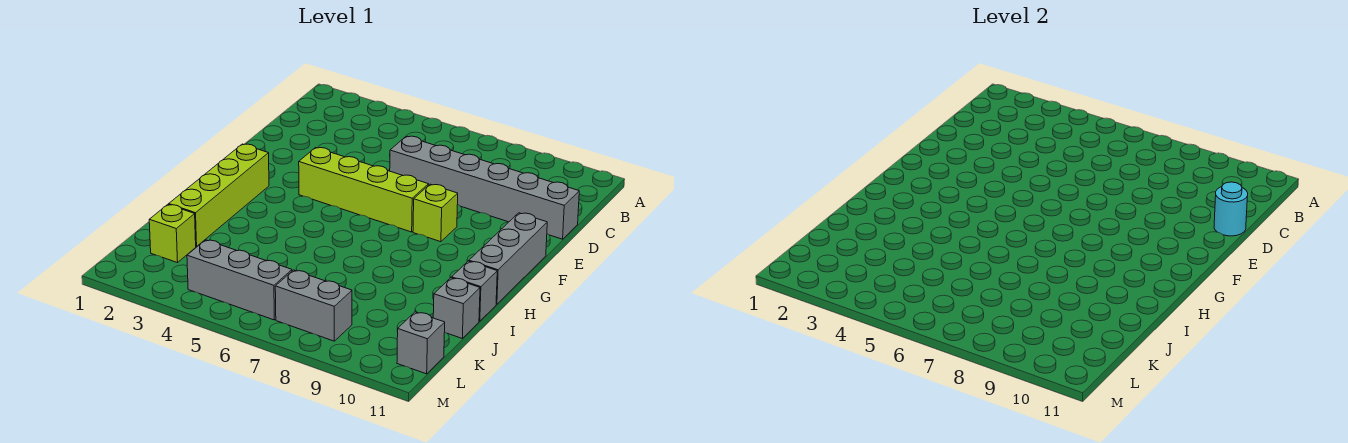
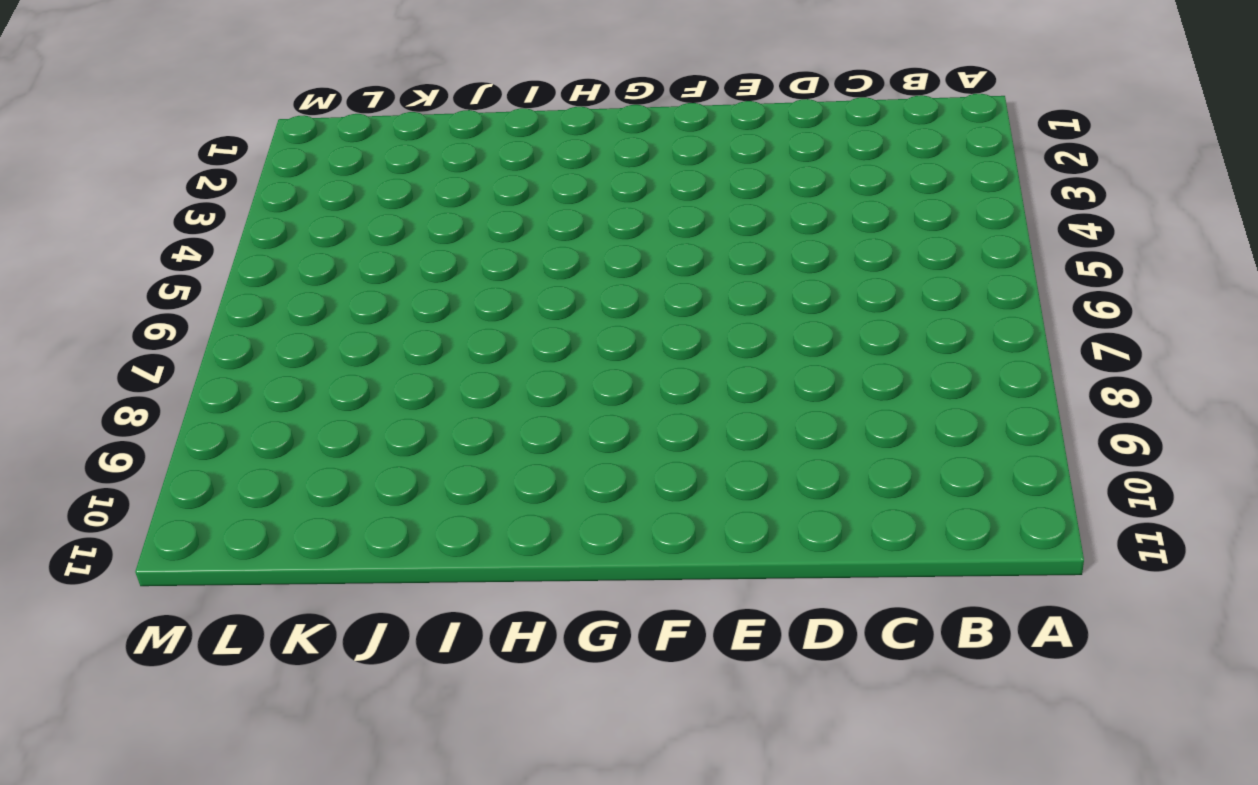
none -> grey brick D6:D11 level 1
none -> lime brick F4:F7 level 1
none -> lime brick F8 level 1

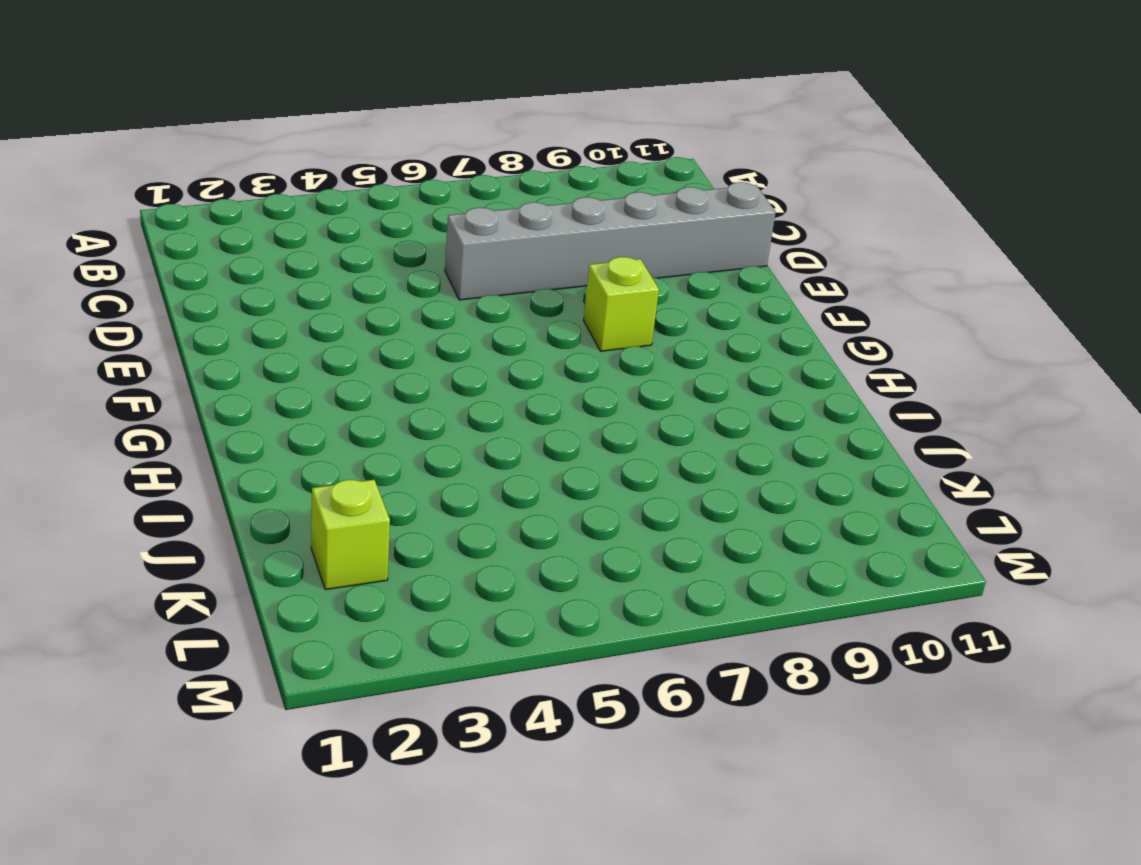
none -> lime brick F4:F7 level 1
none -> grey brick F11:H11 level 1
none -> lime brick G2:J2 level 1

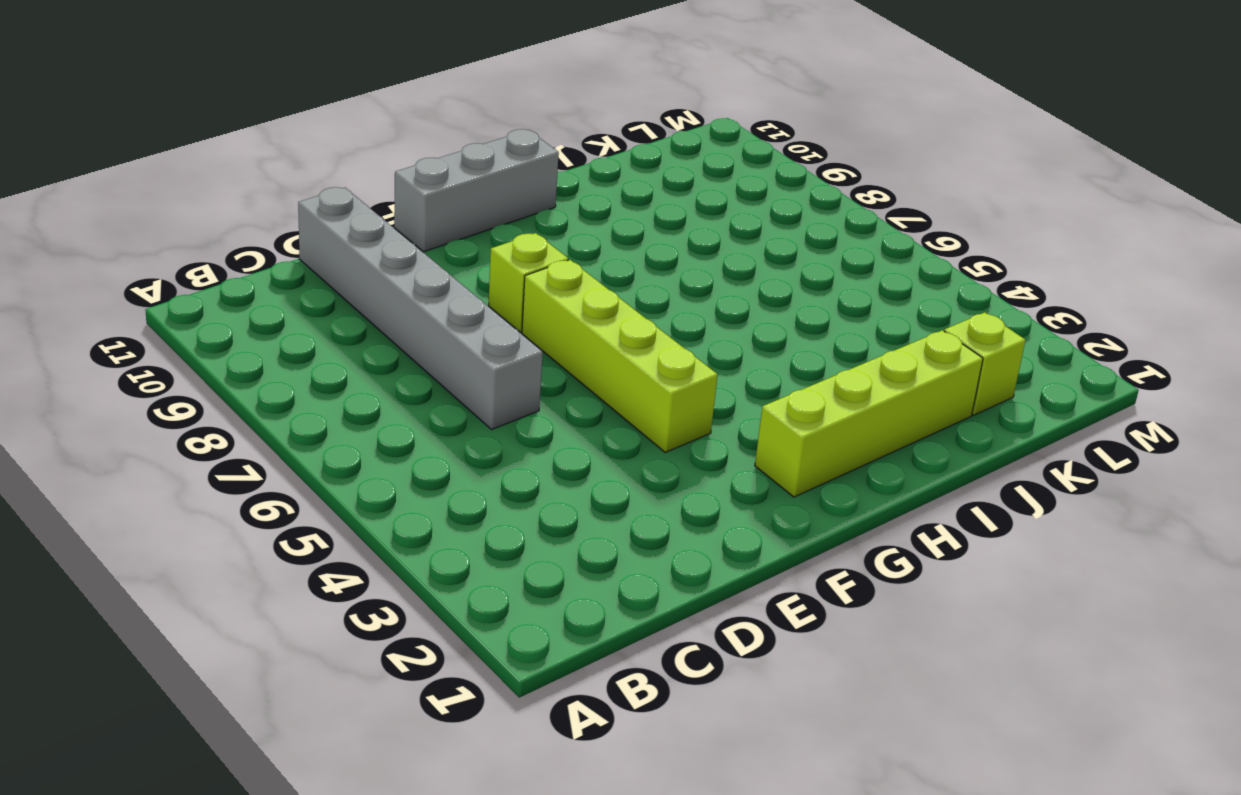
none -> grey brick I11 level 1
none -> grey brick J11 level 1
none -> grey brick L4:L6 level 1

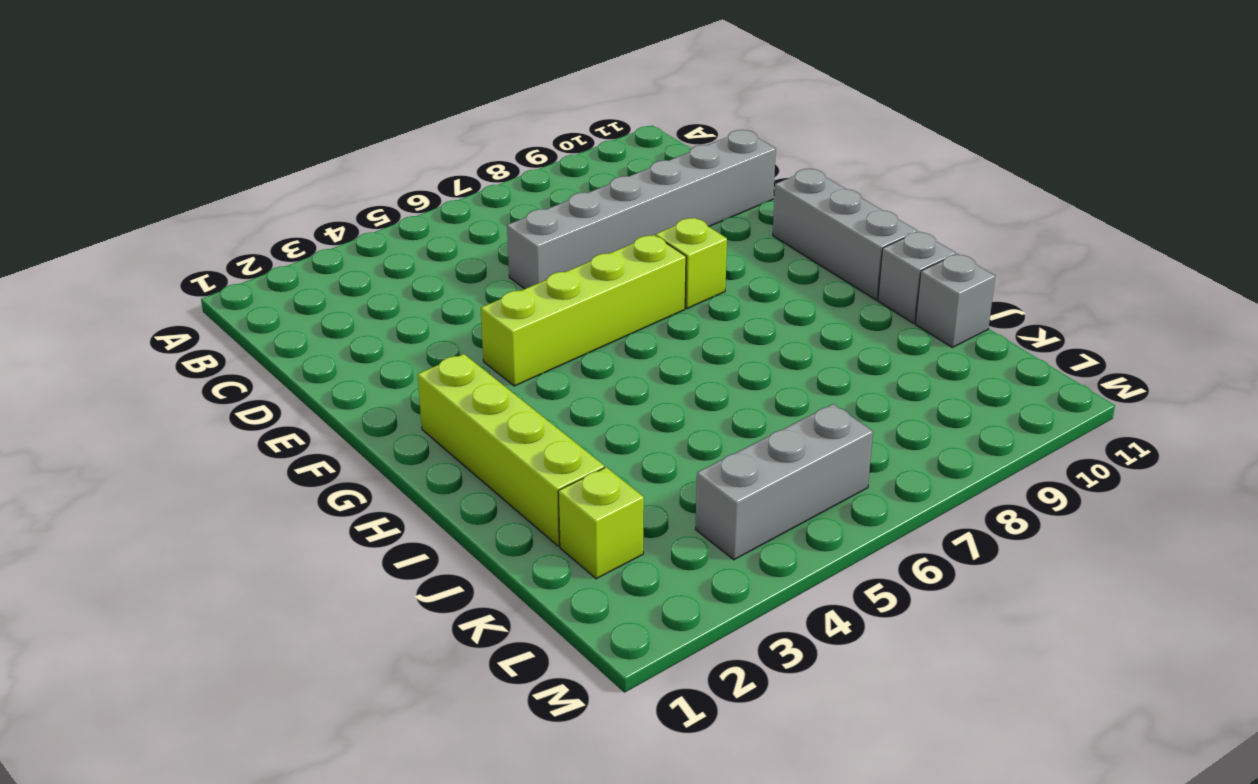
none -> grey brick L7:L8 level 1
none -> grey brick L11 level 1
none -> cyan round brick D11 level 2

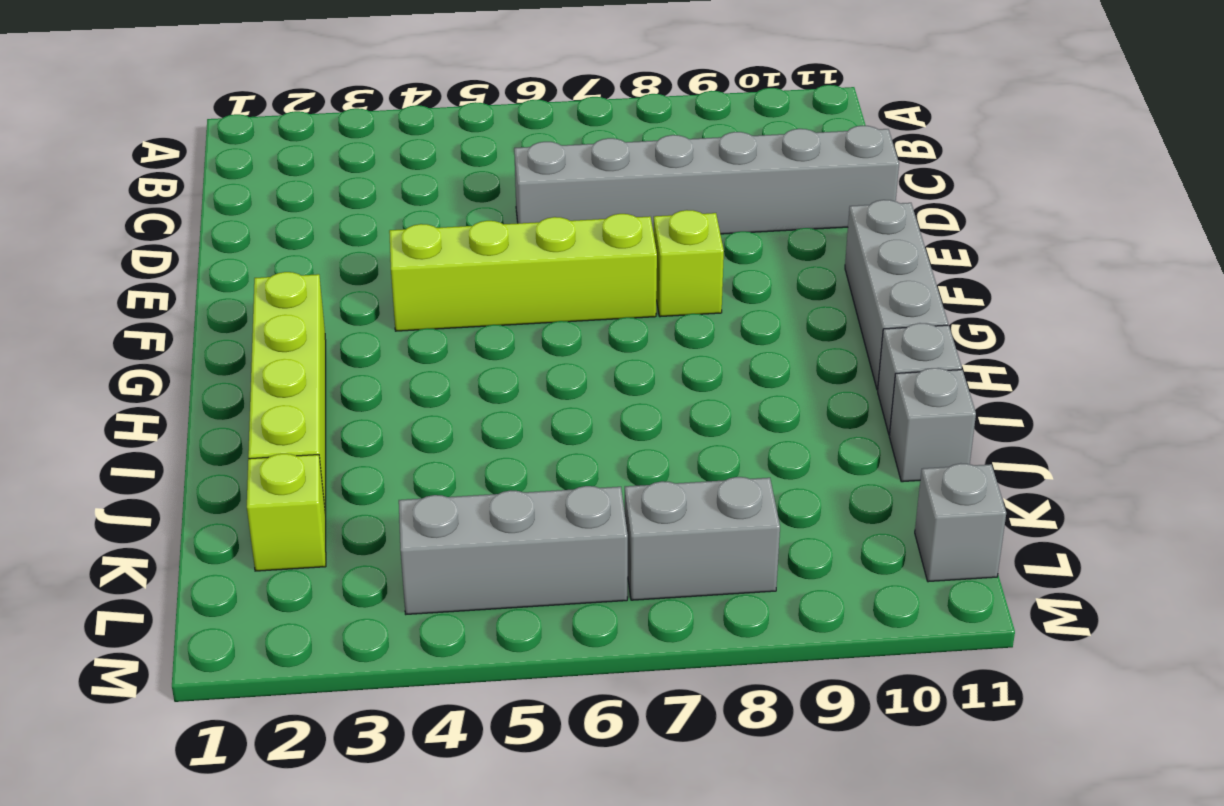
none -> cyan round brick D11 level 2

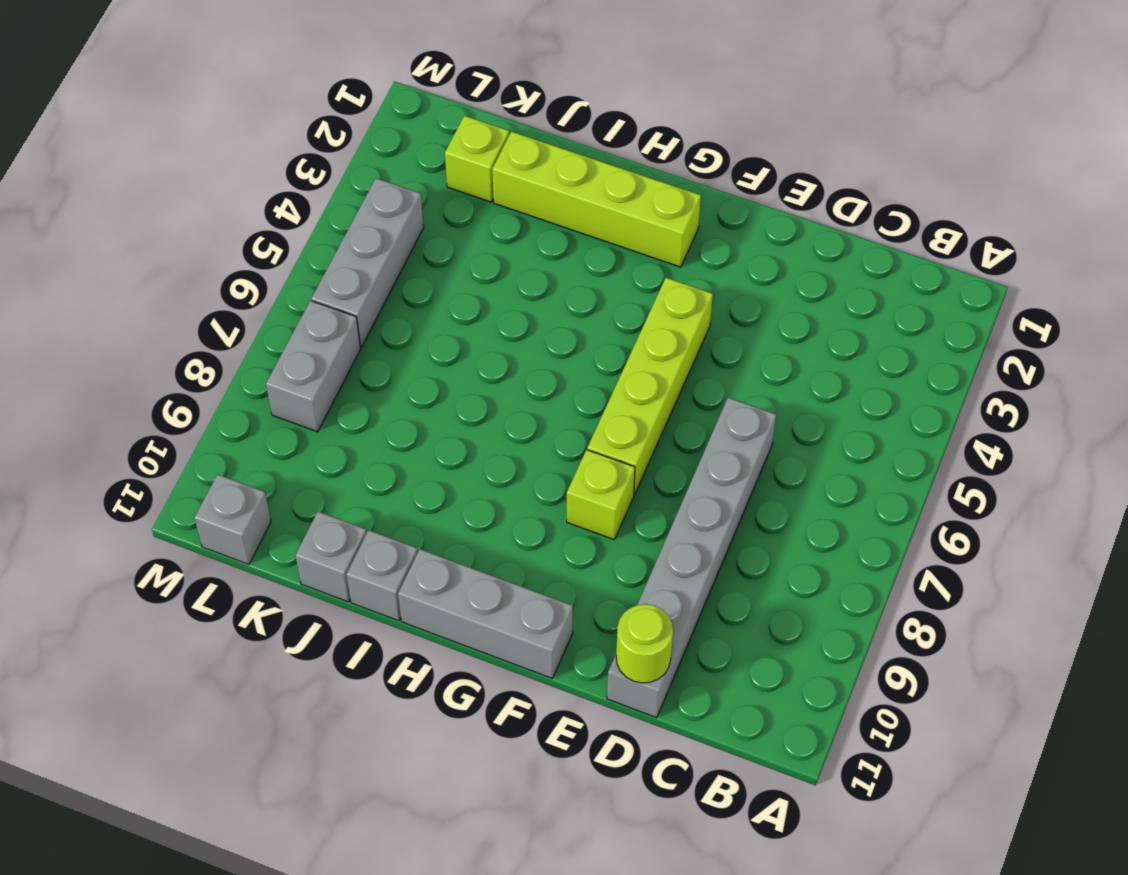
lime round brick D11 level 2 -> cyan round brick D11 level 2

